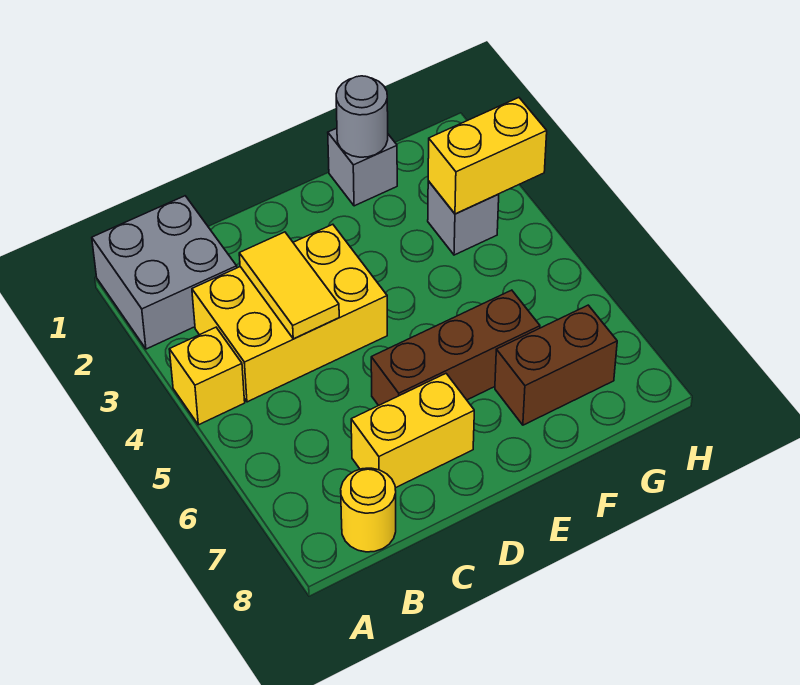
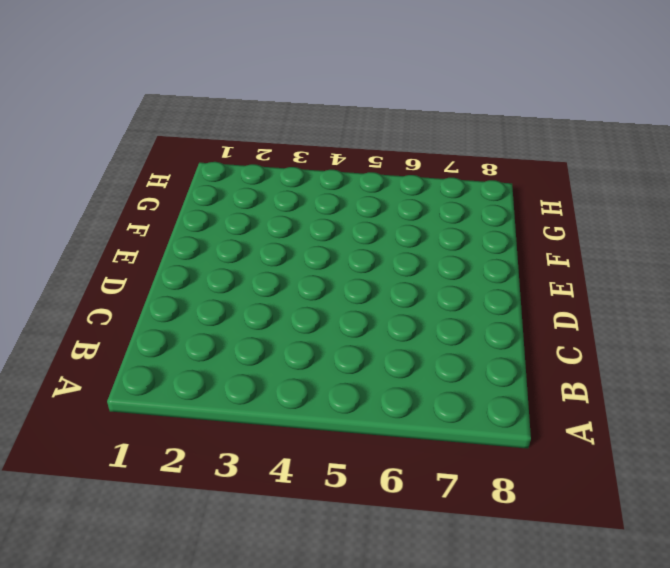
none -> grey brick A1:B2 level 1
none -> yellow brick A4 level 1
none -> yellow brick B3:D4 level 1

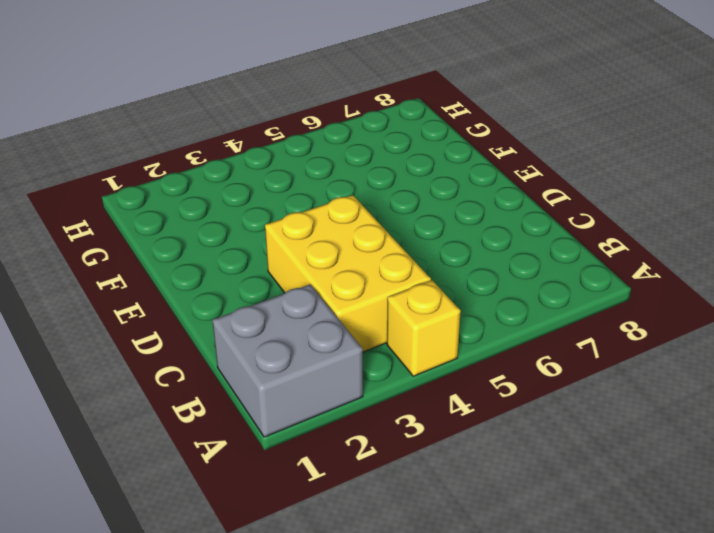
none -> yellow round brick B8 level 1
none -> yellow brick C7:D7 level 1
none -> brown brick D6:F6 level 1

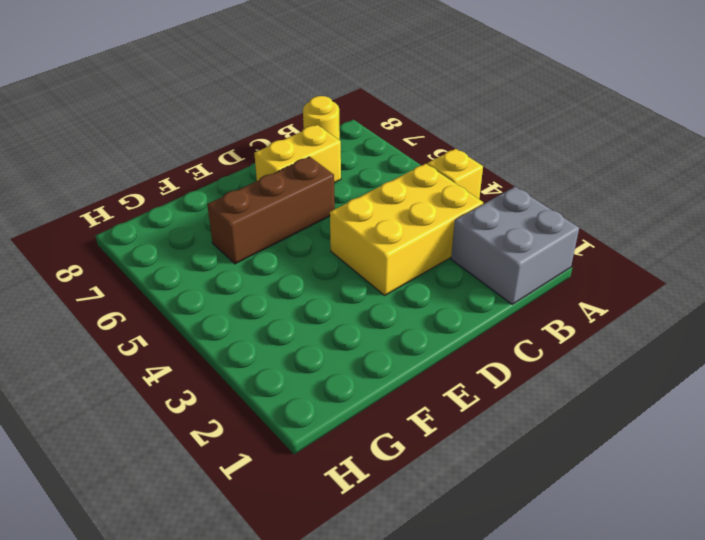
none -> grey brick F1 level 1
none -> brown brick F7:G7 level 1
none -> grey brick G3 level 1

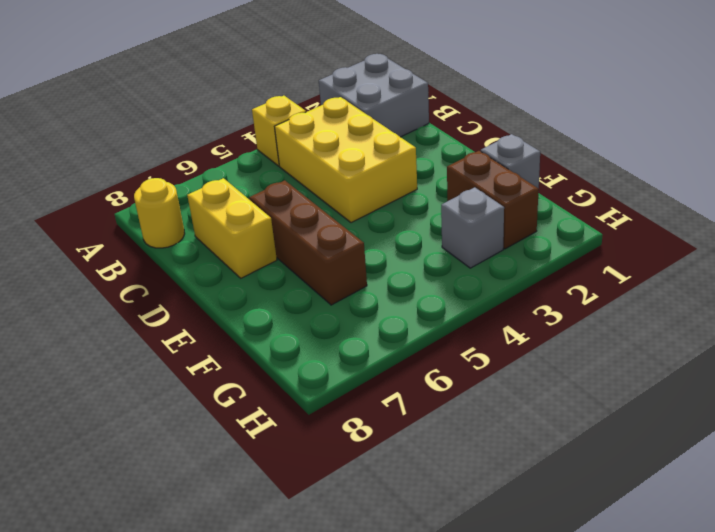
brown brick F2:G2 level 1 -> brown brick F7:G7 level 1
none -> yellow tile C3:C4 level 2
none -> grey round brick F1 level 2
none -> yellow brick G3:H3 level 2

